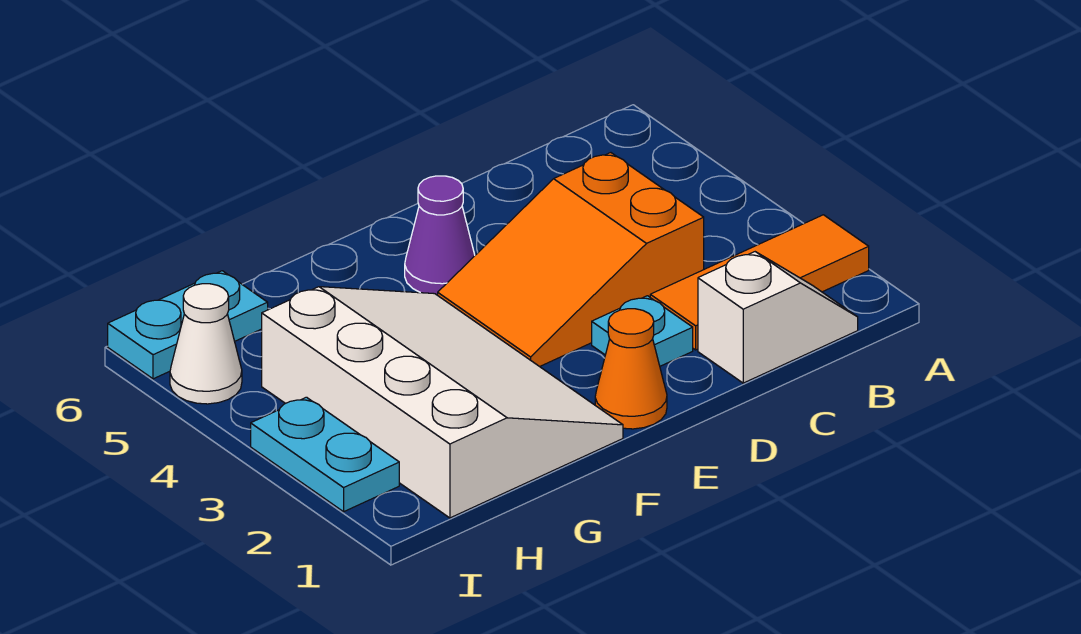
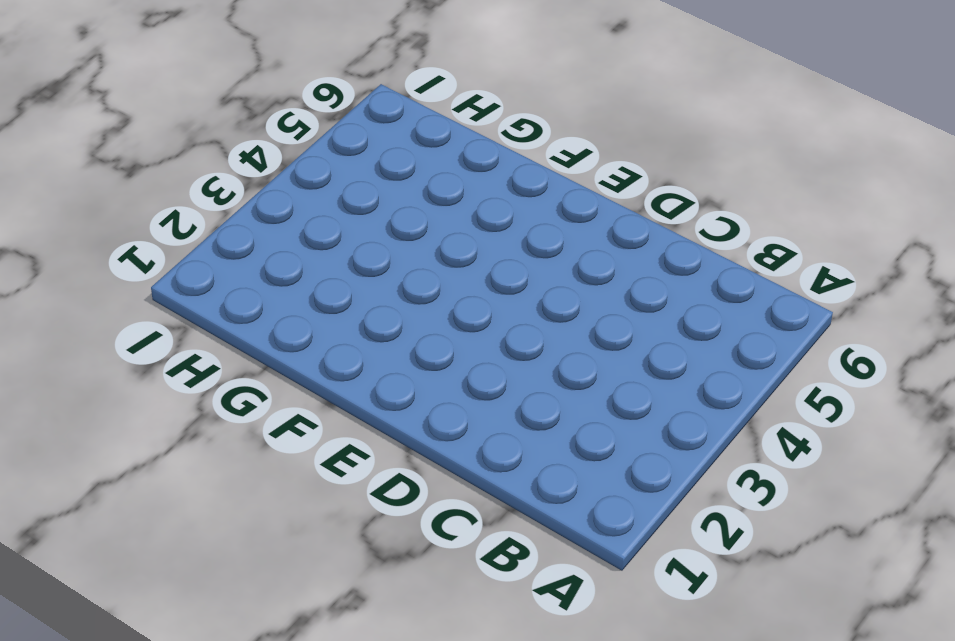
none -> orange tile A2:C2 level 1
none -> white slope B1:C1 level 1 top C

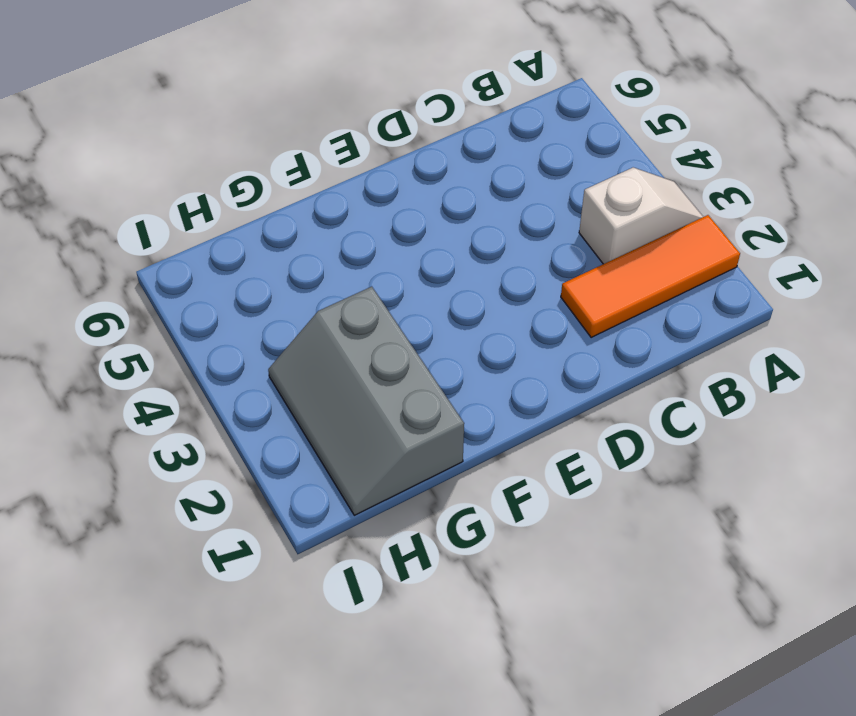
white slope A3:B3 level 1 top B -> white slope B1:C1 level 1 top C
grey slope G1:H3 level 1 top G -> white slope F1:H4 level 1 top H
none -> orange slope C3:E4 level 1 top C
none -> cyan plate D2 level 1

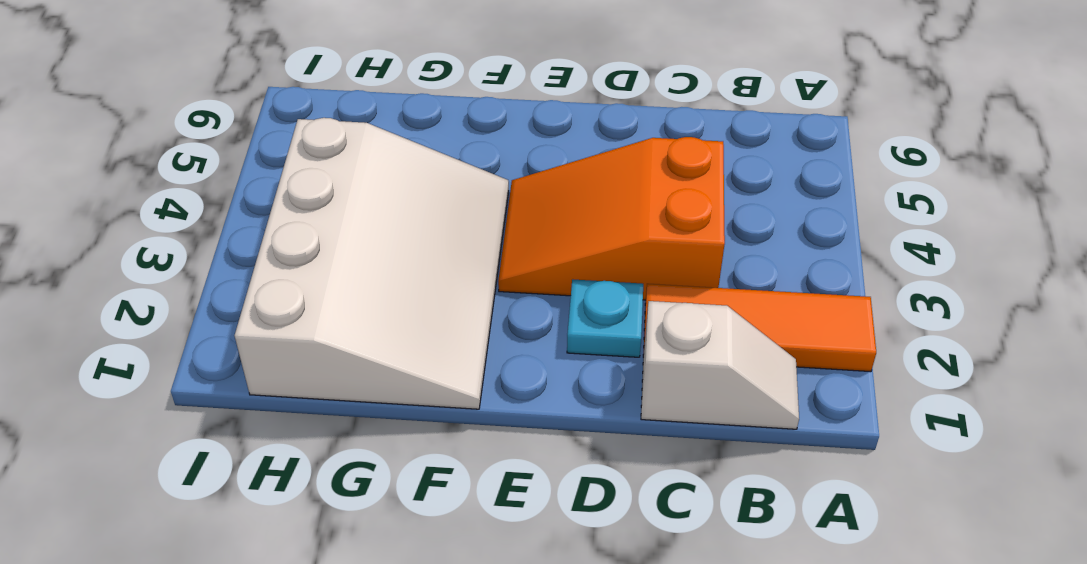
none -> orange cone E1 level 1
none -> purple cone E5 level 1

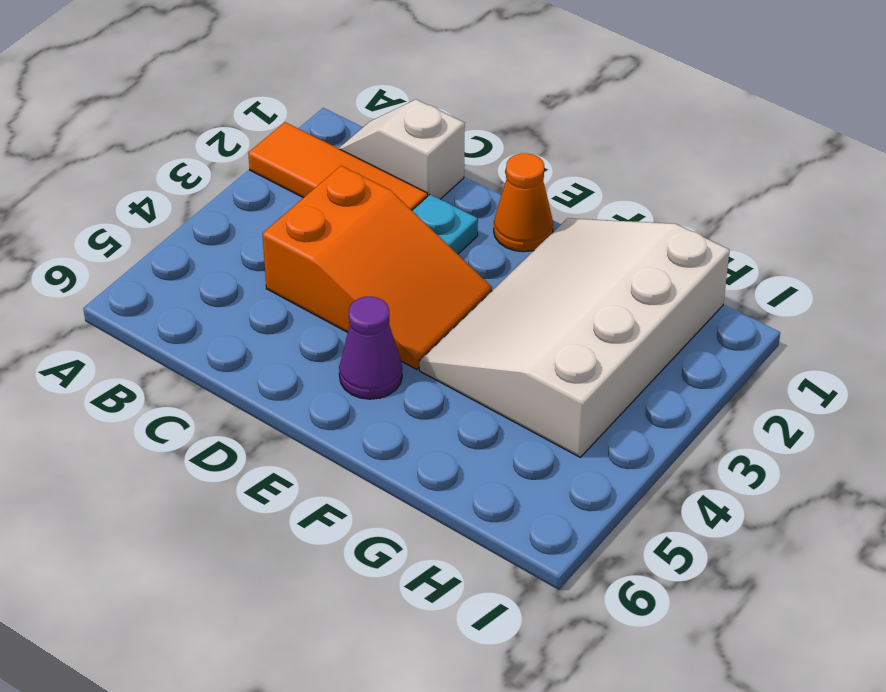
none -> cyan plate H6:I6 level 1
none -> cyan plate I2:I3 level 1

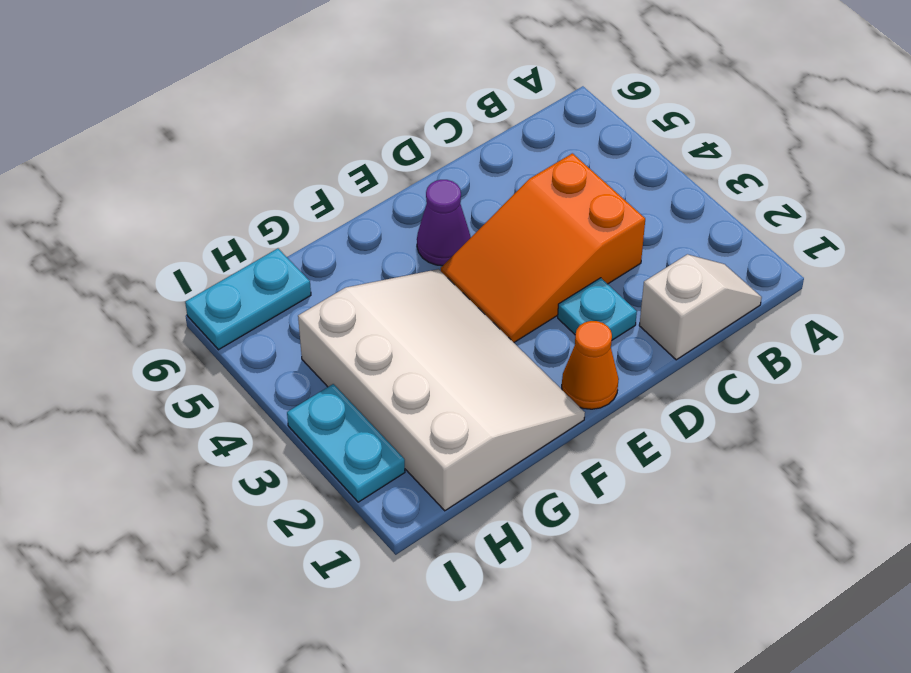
none -> orange tile A2:C2 level 1
none -> white cone I5 level 1

